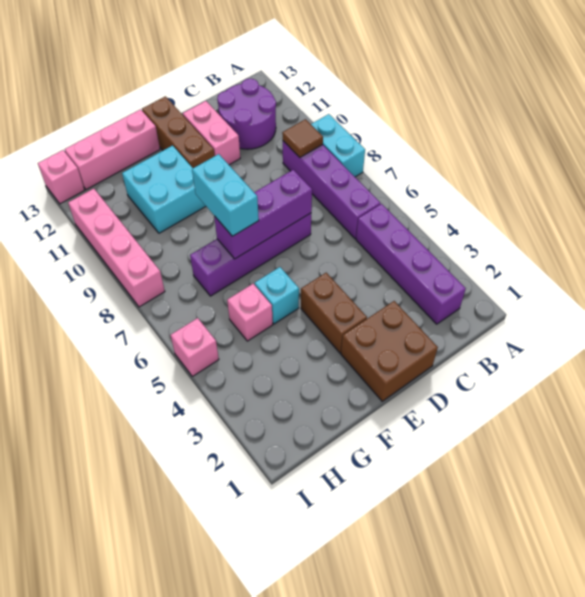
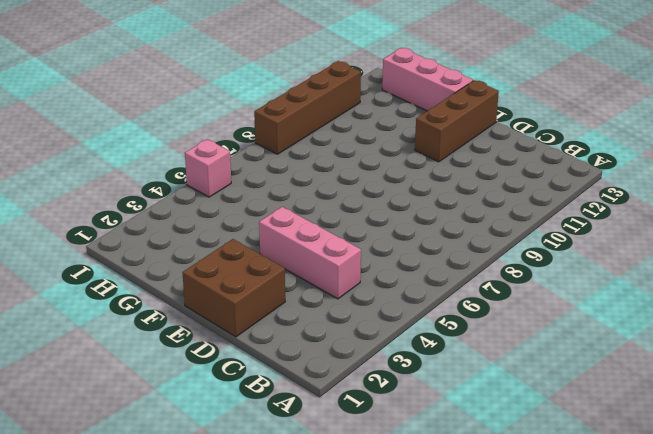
pink brick C4:E4 level 1 -> brown brick E3:E4 level 1
brown brick I8:I11 level 1 -> pink brick I8:I11 level 1
none -> cyan brick A8:A9 level 1
none -> purple brick B2:B5 level 1
none -> purple brick B6:B9 level 1

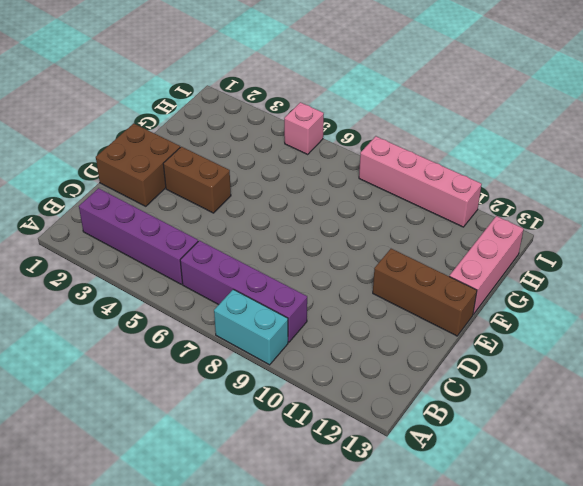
none -> purple round brick B11:C12 level 1
none -> purple brick D7:G7 level 1
none -> pink brick D11:D12 level 1

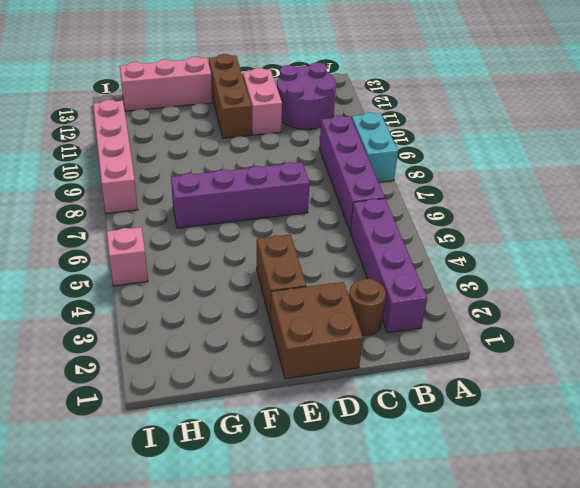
brown round brick C2 level 1 -> none
none -> cyan brick F5 level 1
none -> cyan brick F10:G11 level 1
none -> pink brick G5 level 1

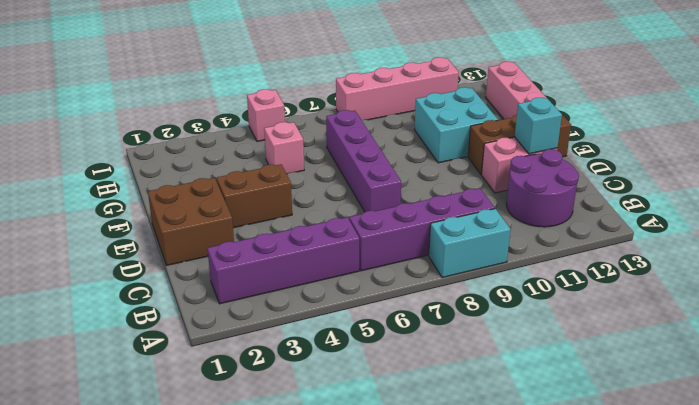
cyan brick D12 level 2 -> cyan brick F5 level 1
none -> pink brick I13 level 1
none -> brown tile B9 level 2
none -> purple brick D7:F7 level 2

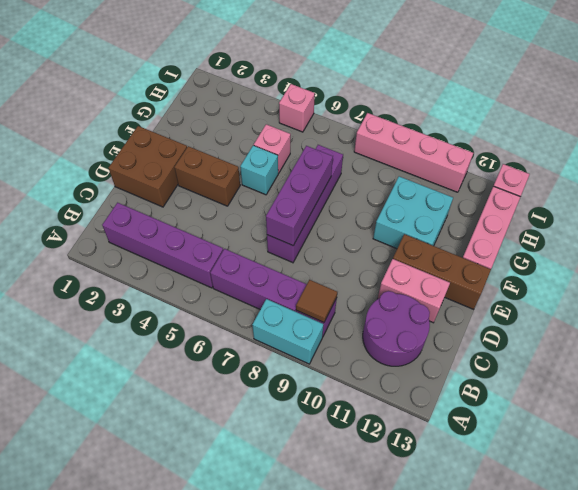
none -> cyan brick F7:F8 level 3

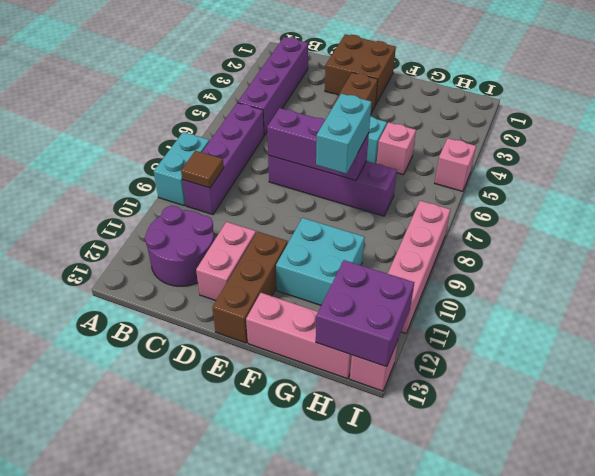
purple brick H12:I13 level 2 -> none

